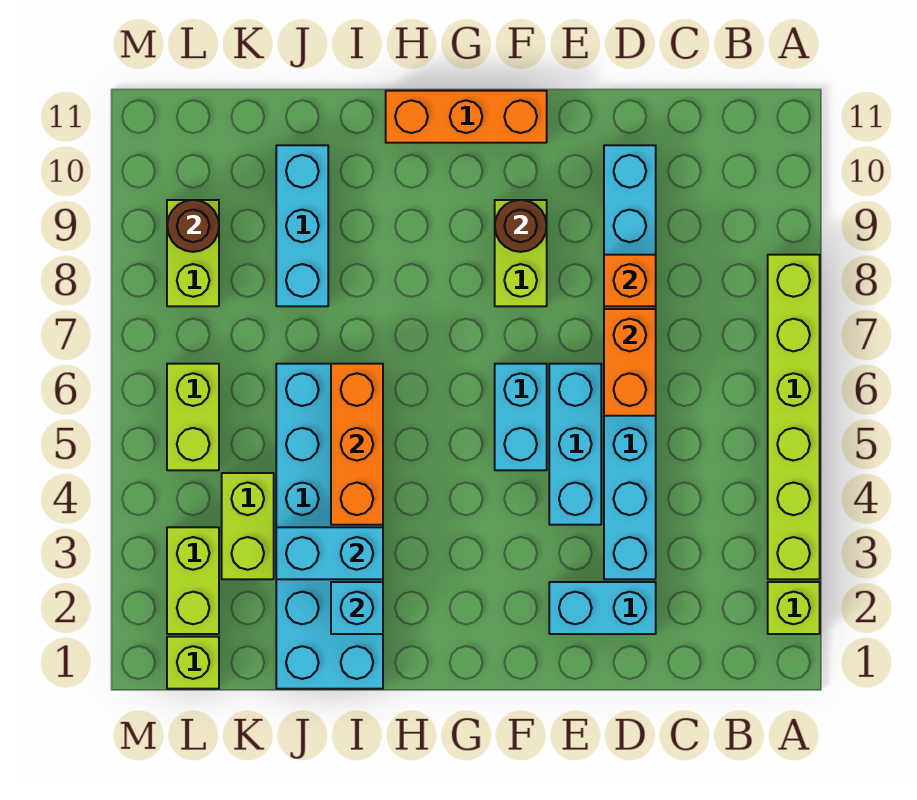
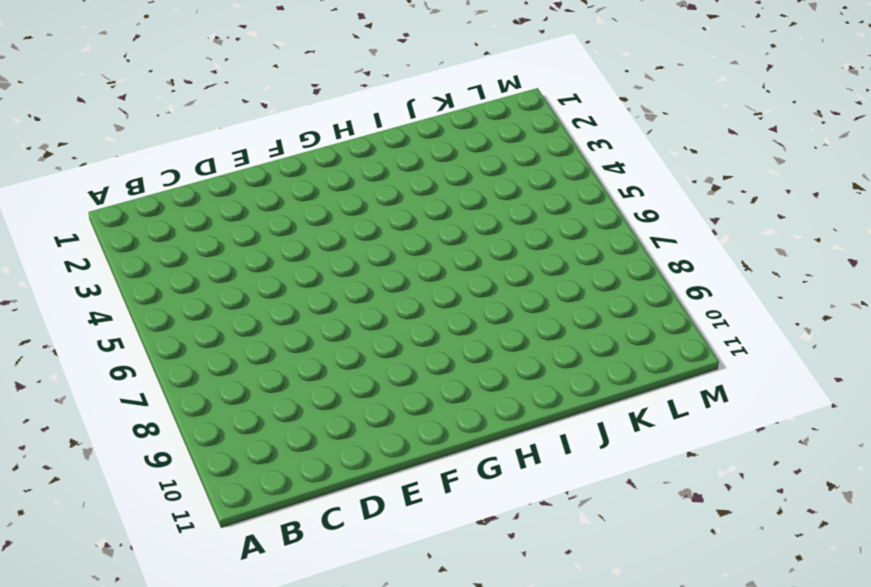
none -> lime brick A2 level 1
none -> lime brick A3:A8 level 1
none -> cyan brick D2:E2 level 1

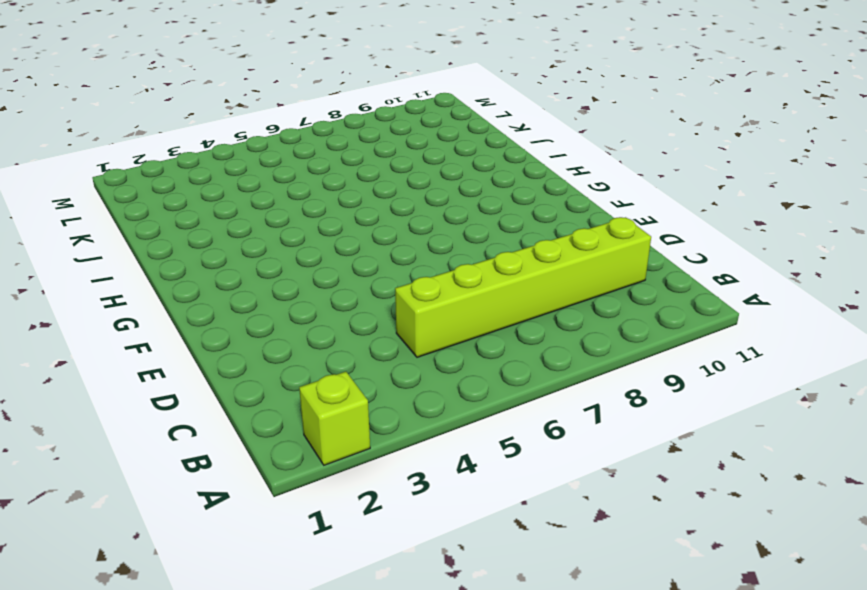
lime brick C5:C10 level 1 -> lime brick A3:A8 level 1
none -> cyan brick D2:E2 level 1
none -> cyan brick D3:D10 level 1
none -> cyan brick E4:E6 level 1

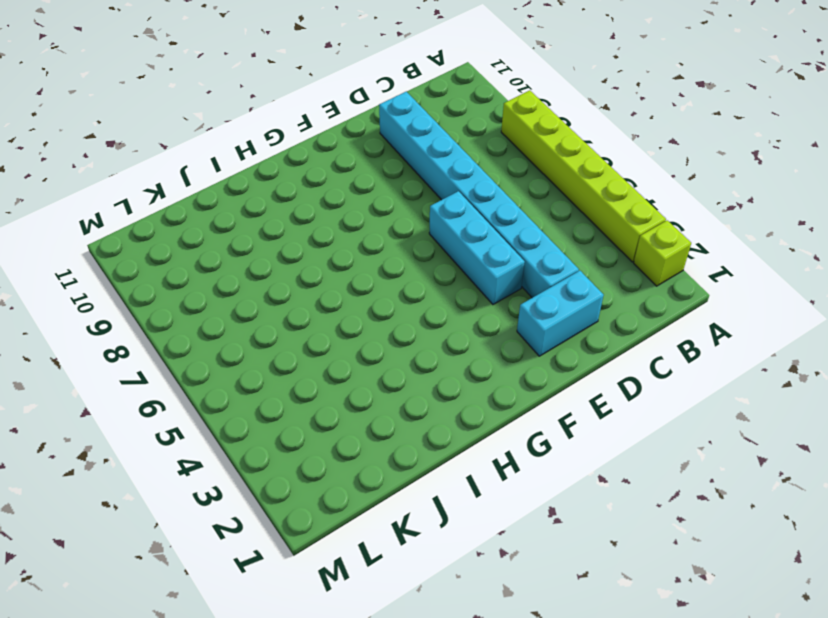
none -> cyan brick F5:F6 level 1
none -> lime brick F8:F9 level 1
none -> orange brick F11:H11 level 1

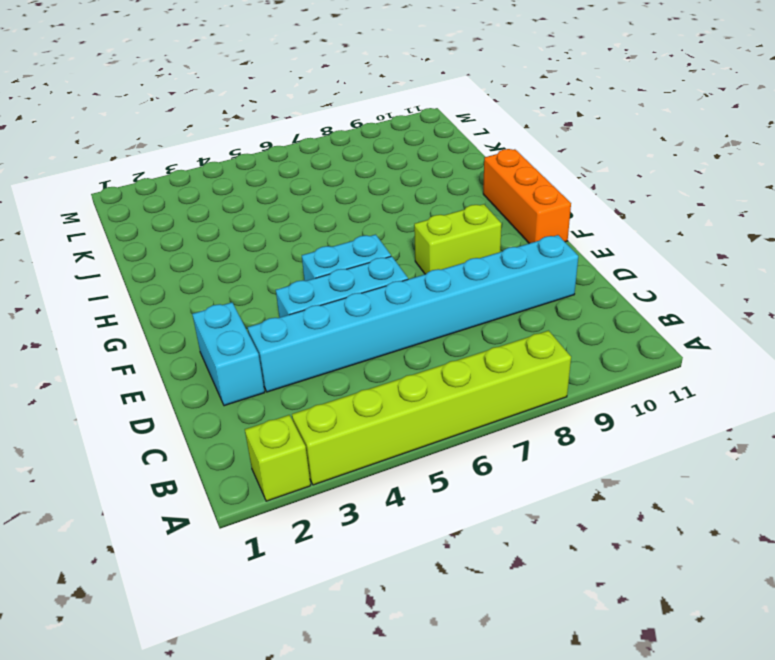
none -> cyan brick I1:J6 level 1
none -> cyan brick J8:J10 level 1
none -> lime brick K3:K4 level 1

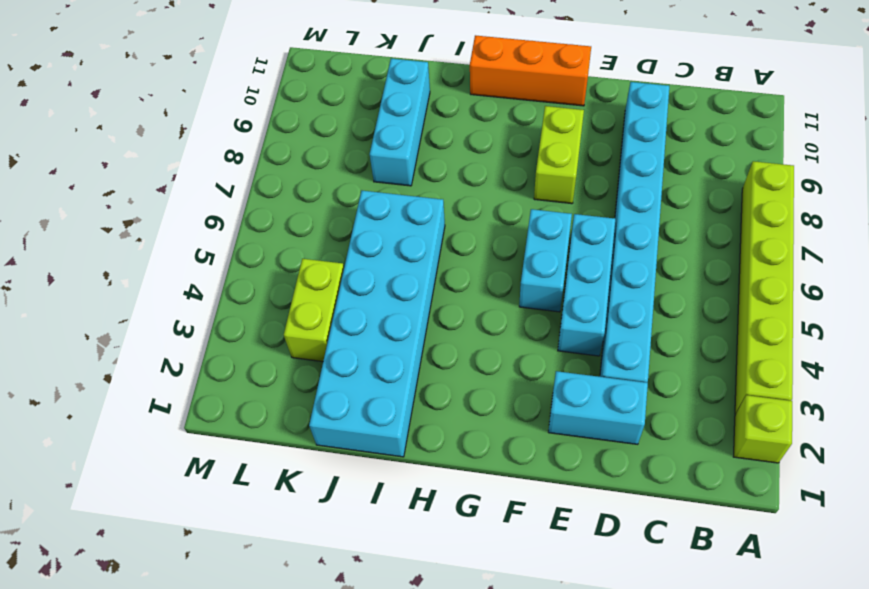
none -> lime brick L1 level 1
none -> lime brick L2:L3 level 1
none -> lime brick L5:L6 level 1

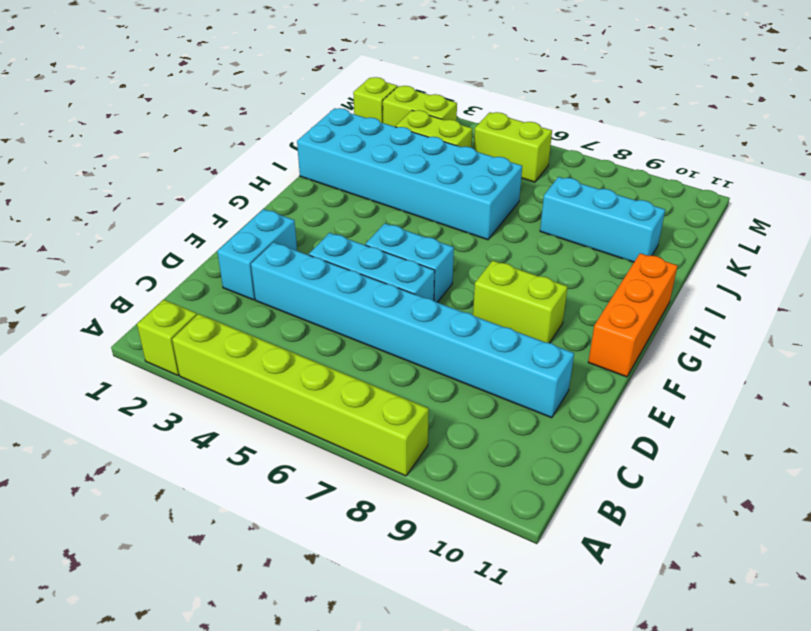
none -> lime brick L8:L9 level 1
none -> orange brick D6:D7 level 2
none -> orange brick D8 level 2

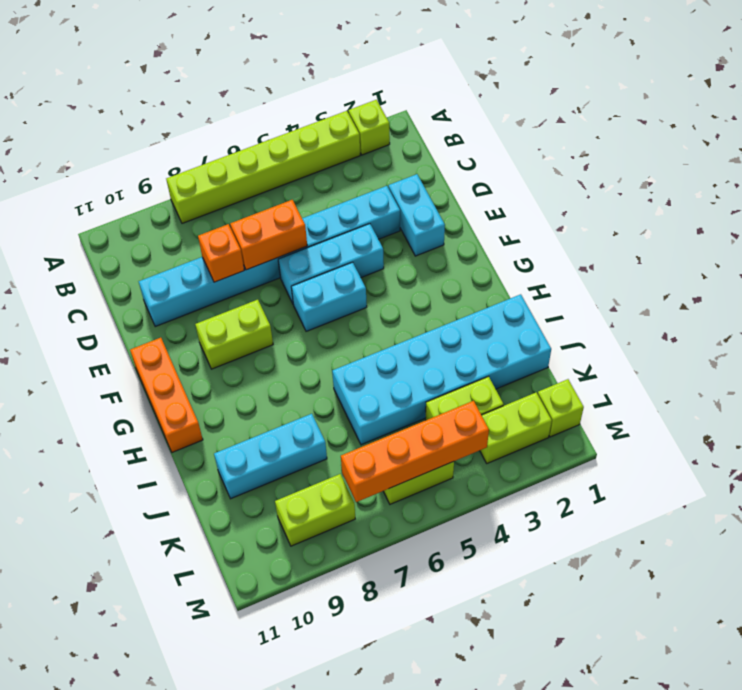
orange brick L4:L7 level 2 -> none
none -> brown round brick F9 level 2
none -> cyan brick I2 level 2
none -> cyan brick I3:J3 level 2

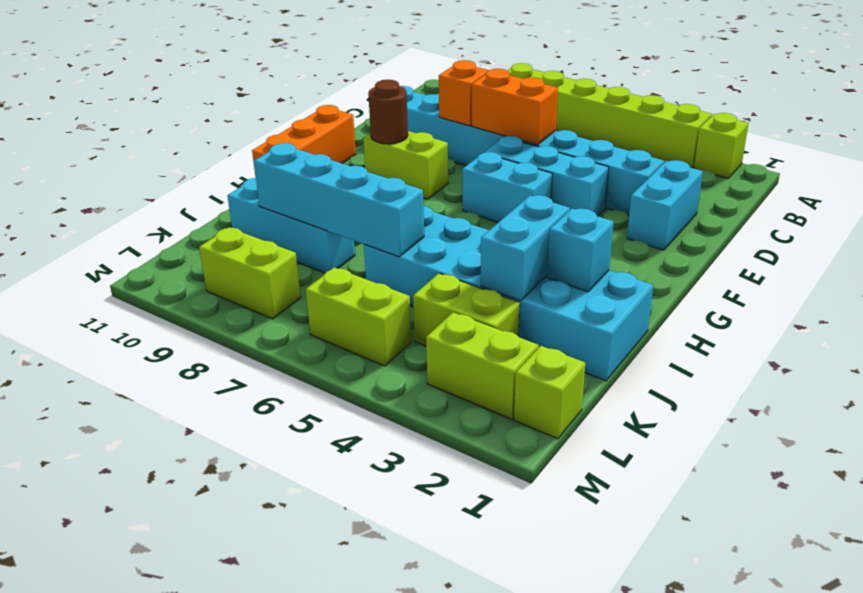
cyan brick J6:J9 level 2 -> none
none -> orange brick I4:I6 level 2
none -> brown round brick L9 level 2

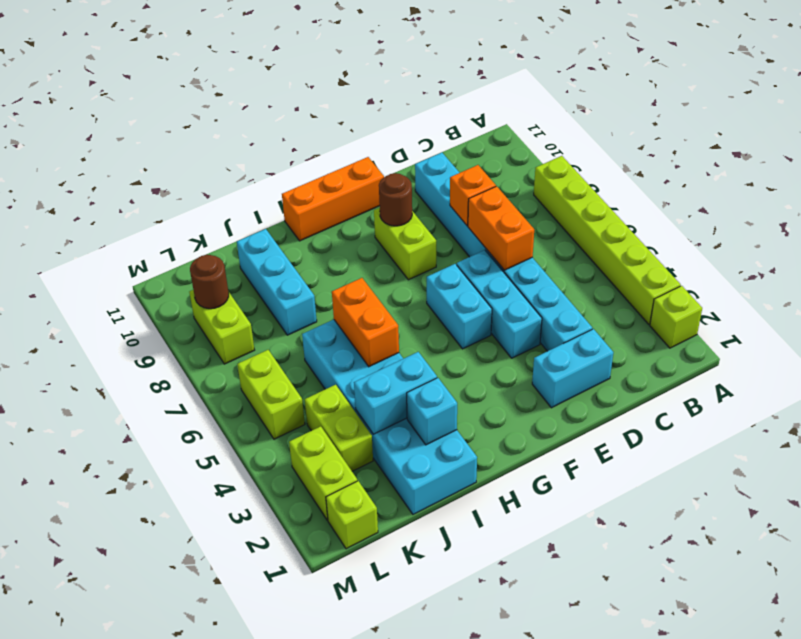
orange brick I5:I6 level 2 -> orange brick I4:I6 level 2

